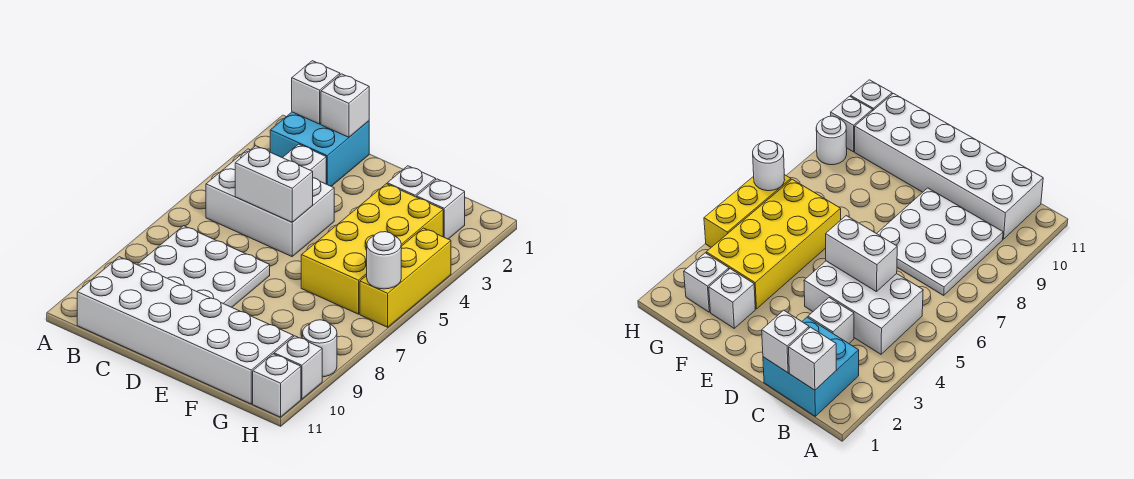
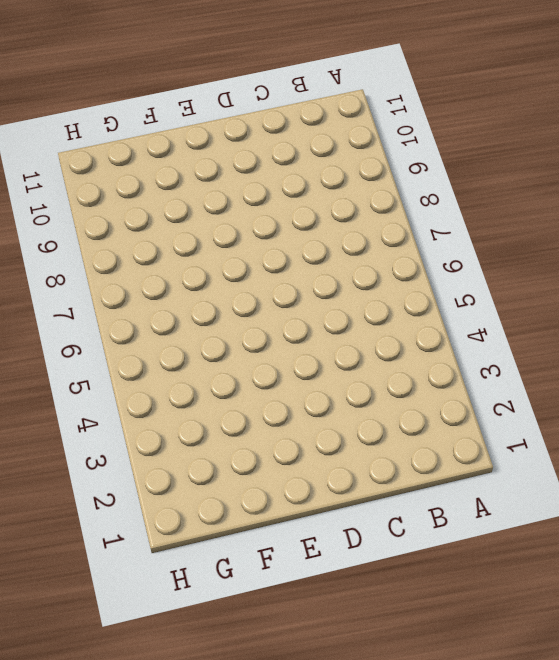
none -> cyan brick B1:C2 level 1
none -> white brick B4:D5 level 1
none -> white plate B7:D9 level 1

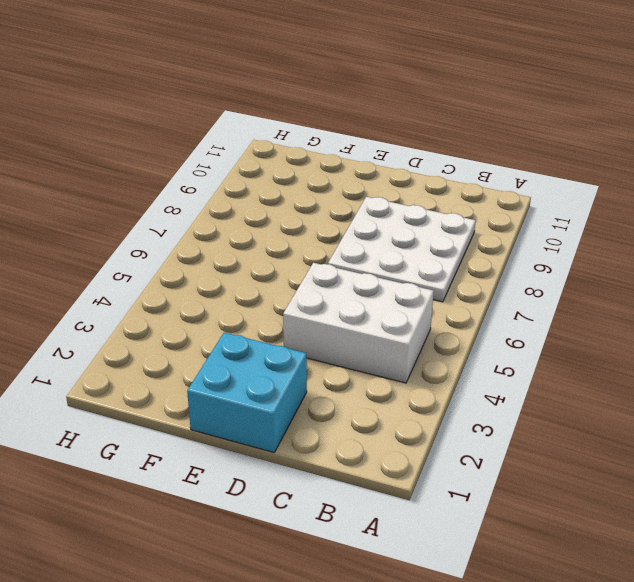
cyan brick D1:E2 level 1 -> cyan brick B1:C2 level 1
none -> white brick B10:G11 level 1
none -> white brick C3 level 1
none -> white brick F2 level 1

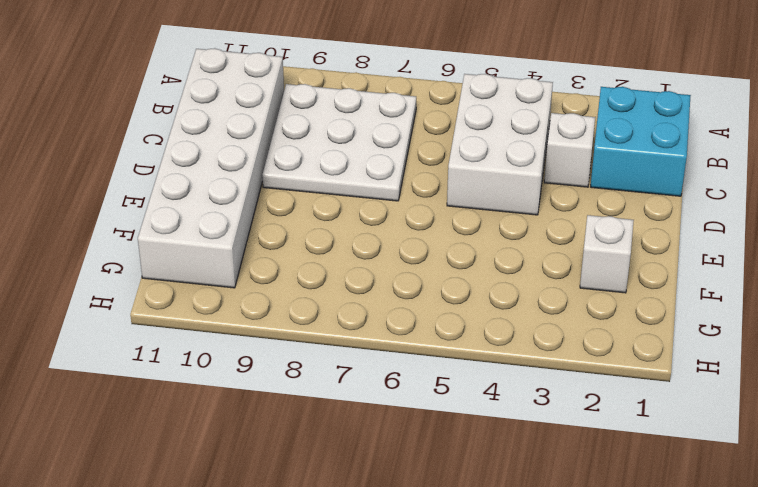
none -> yellow brick F3:G6 level 1
none -> white brick G2 level 1
none -> yellow brick H4:H6 level 1

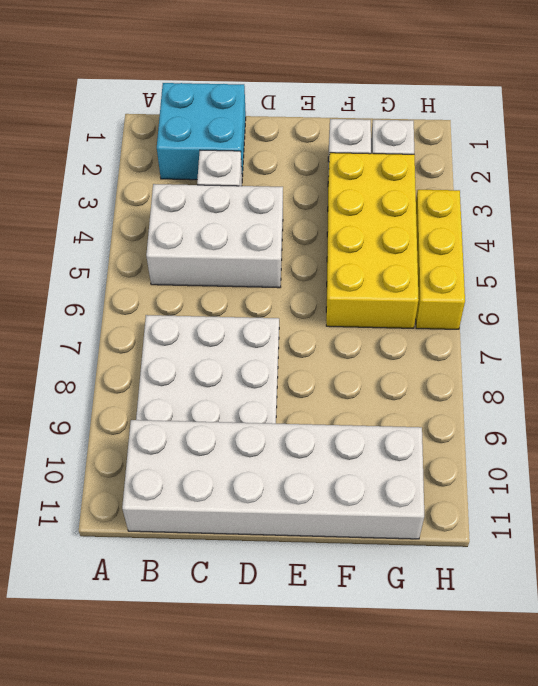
none -> white round brick H9 level 1
none -> white brick H10 level 1
none -> white brick H11 level 1

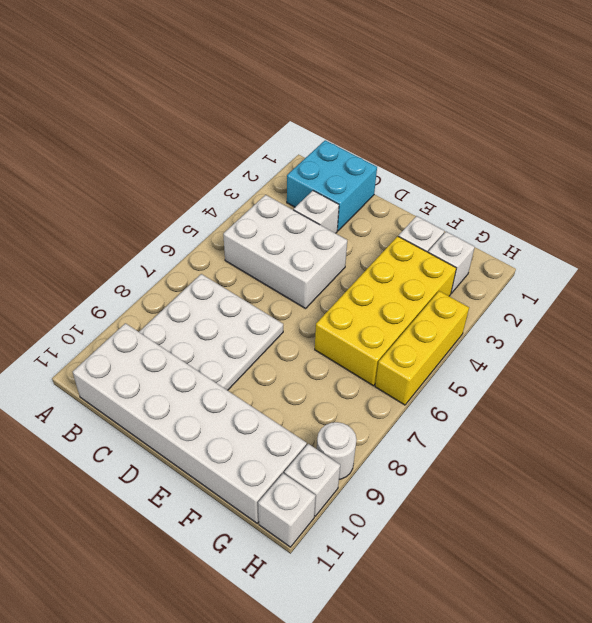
none -> white brick B1 level 2
none -> white brick C1 level 2
none -> white brick C5:D5 level 2

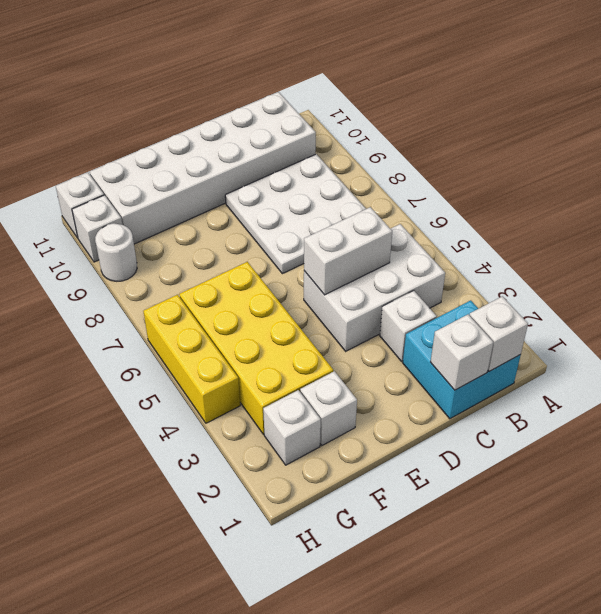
none -> white round brick H6 level 2

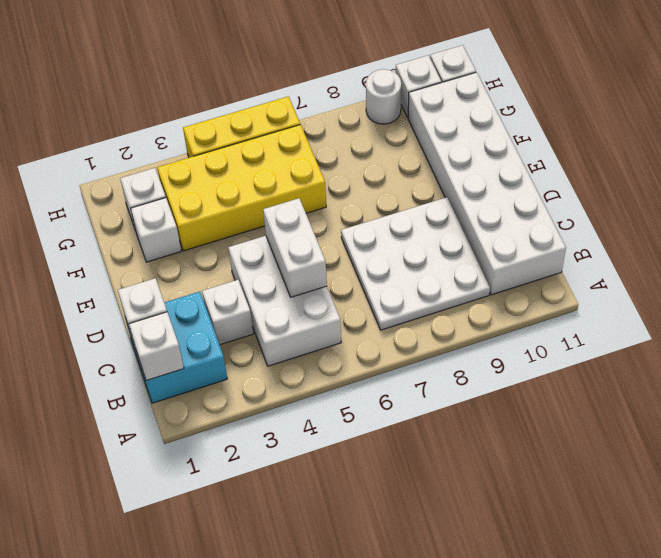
none -> white round brick H6 level 2

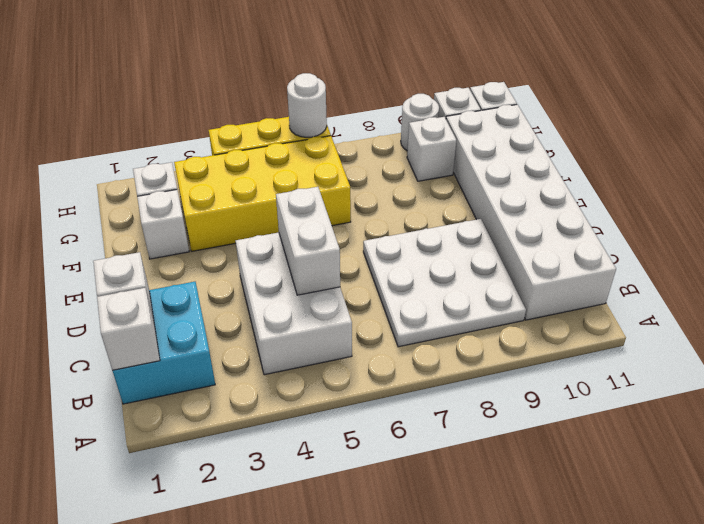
white brick G9 level 1 -> white brick C3 level 1

